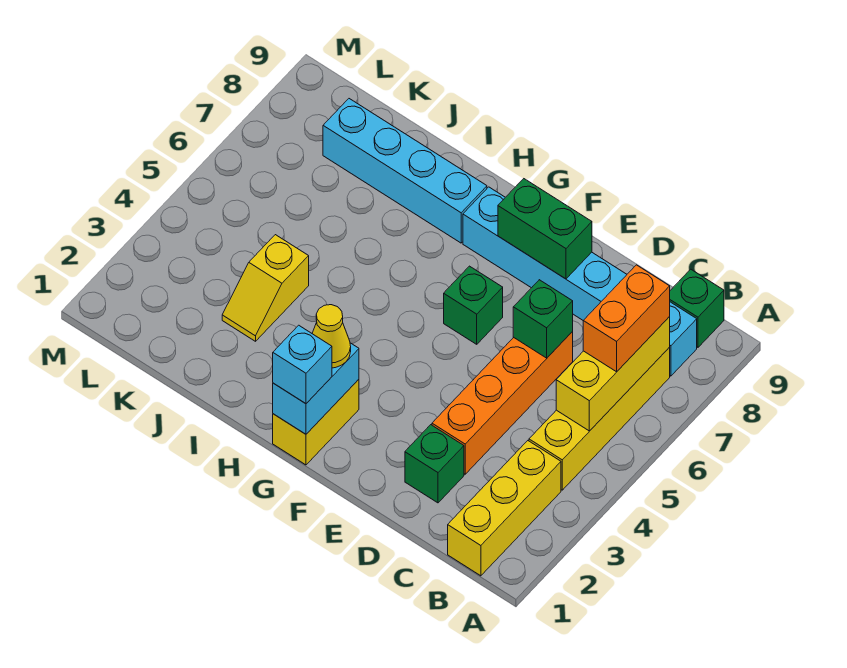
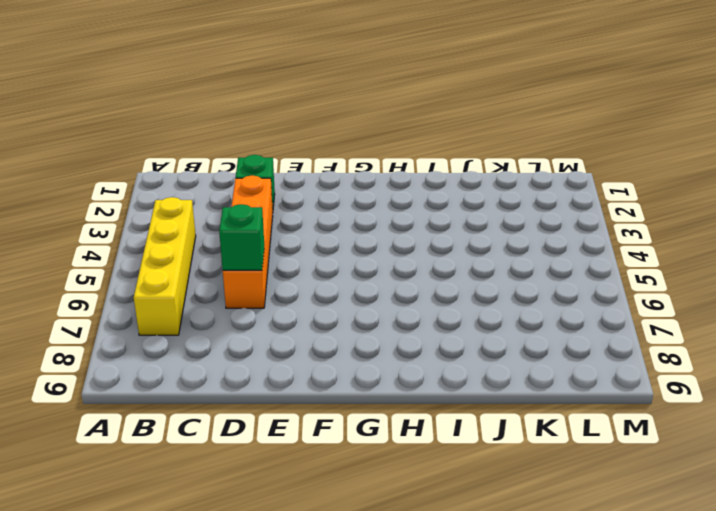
none -> yellow brick B1:B3 level 1
none -> cyan brick B8:G8 level 1
none -> green brick B9 level 1

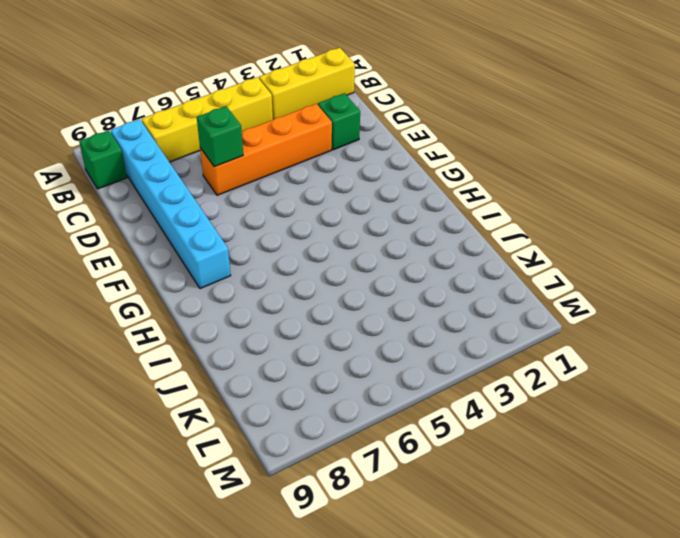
none -> green brick F6 level 1
none -> yellow brick G1:G2 level 1
none -> cyan brick H8:K8 level 1

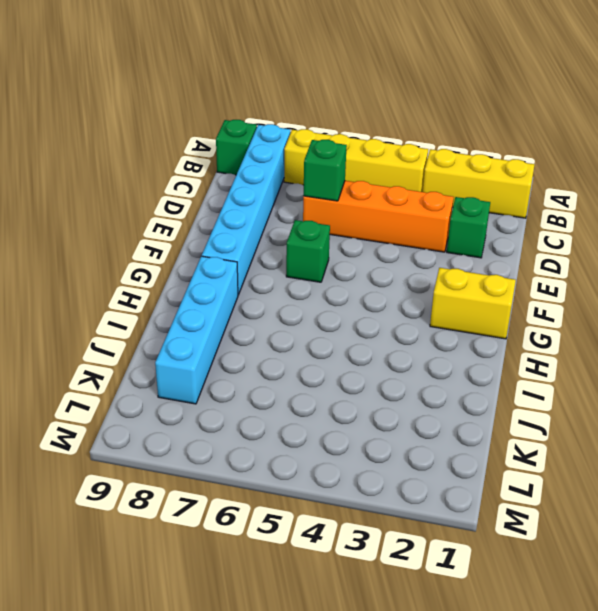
none -> yellow slope J3:J4 level 1 top 4
none -> yellow brick B5:B7 level 2
none -> green brick E8:F8 level 2

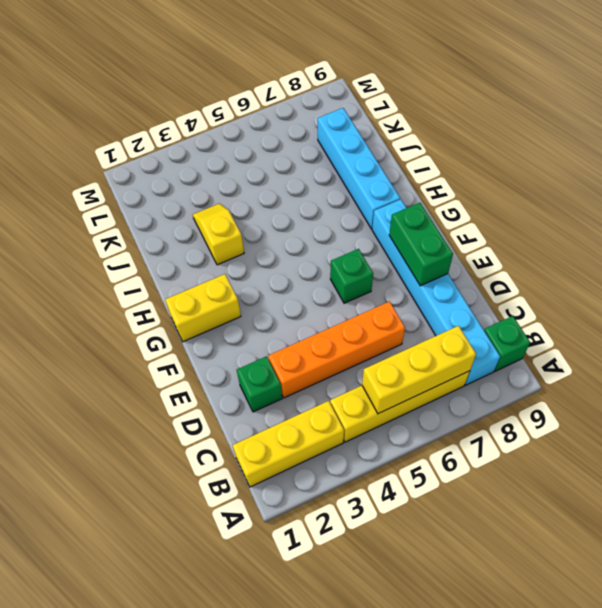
yellow slope I3:J3 level 1 top I -> yellow slope J3:J4 level 1 top 4
none -> green brick D6 level 2
none -> cyan brick G1:G2 level 2
none -> orange brick B6:B7 level 3

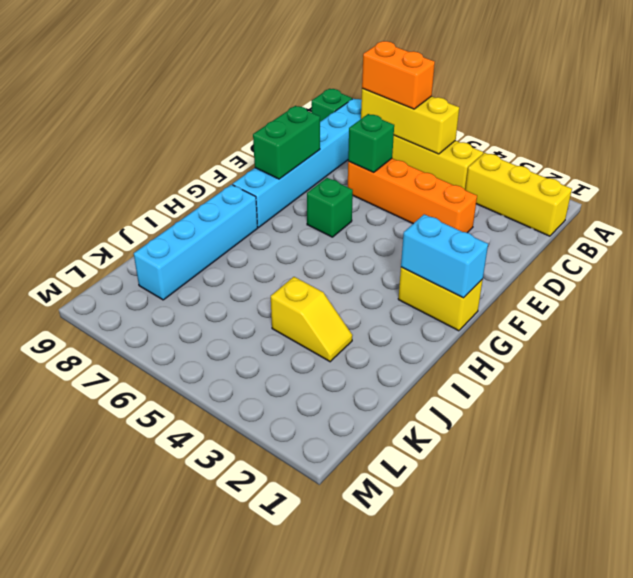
none -> green brick D2 level 1
none -> cyan brick G1 level 3
none -> yellow cone G2 level 3

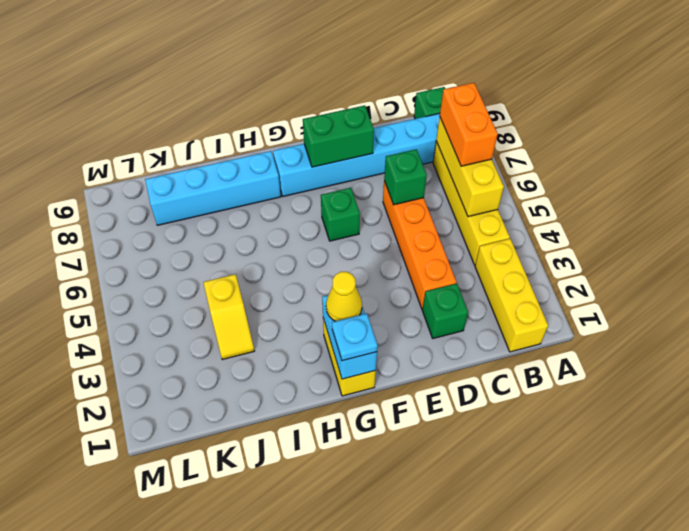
cyan plate G1 level 3 -> cyan brick G1 level 3

